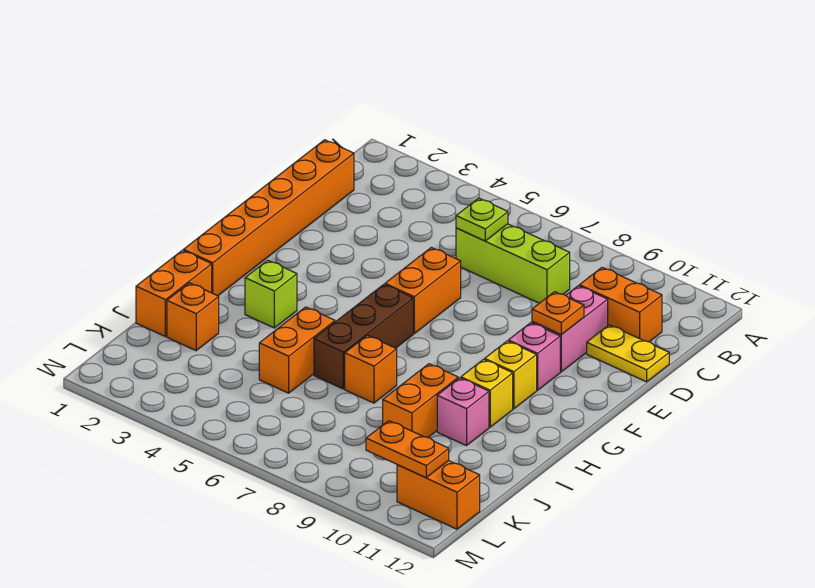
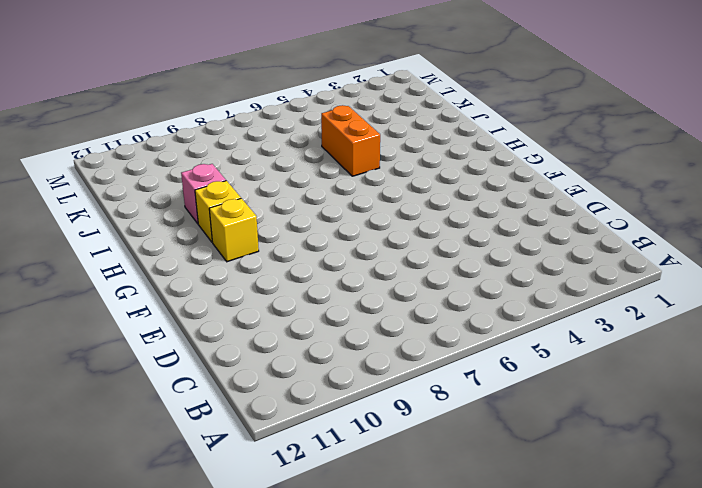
none -> orange brick C1:H1 level 1
none -> lime brick C6:C8 level 1
none -> orange brick C10:C11 level 1

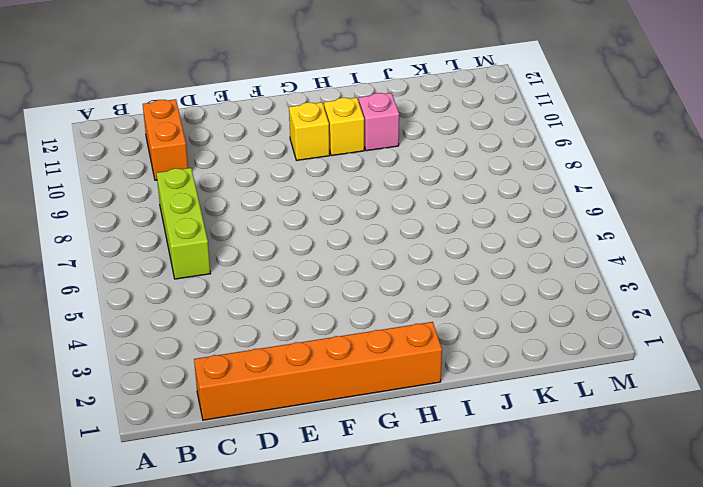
none -> pink brick D10:E10 level 1
none -> yellow plate D11:D12 level 1
none -> orange brick E6:F6 level 1

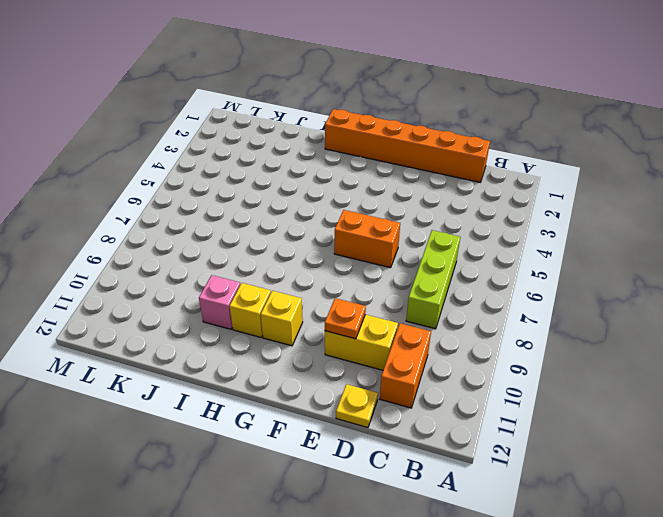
yellow brick D10:E10 level 1 -> pink brick D10:E10 level 1
yellow plate D12 level 1 -> yellow plate D11:D12 level 1
none -> pink brick F10 level 1
none -> brown brick G6:I6 level 1
none -> lime brick H3 level 1

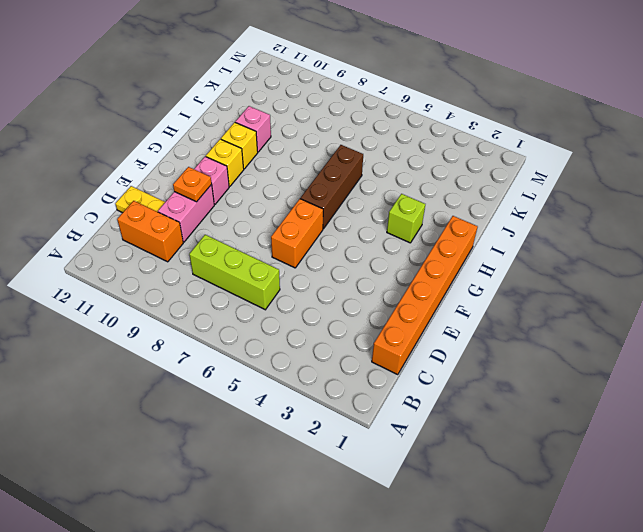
none -> orange brick I1:J1 level 1
none -> orange brick I5:J5 level 1
none -> orange brick I7 level 1

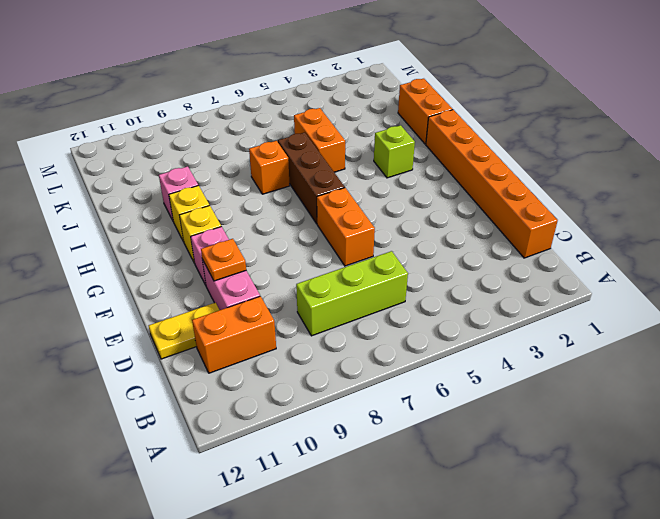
none -> orange brick I9:J9 level 1
none -> orange brick J2 level 1
none -> orange brick L11:L12 level 1

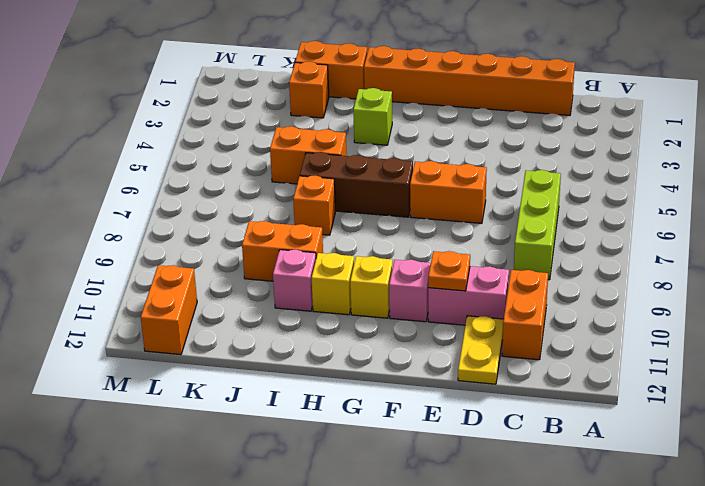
none -> lime plate C6 level 2
none -> orange plate L10:L11 level 2

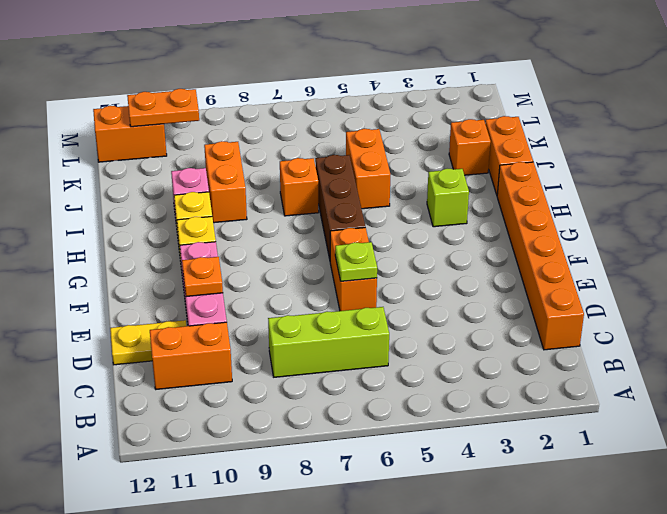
lime plate E6 level 2 -> lime plate C6 level 2

